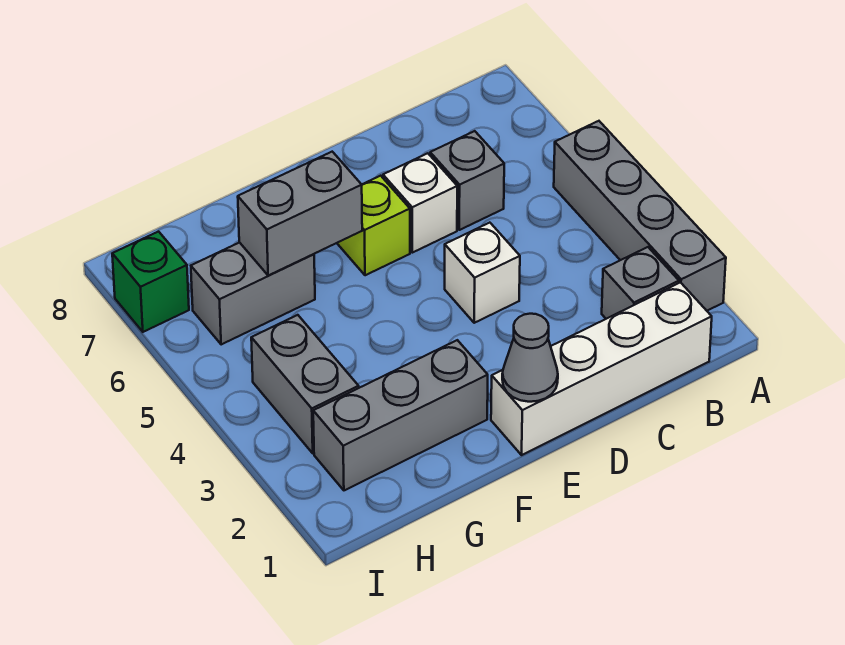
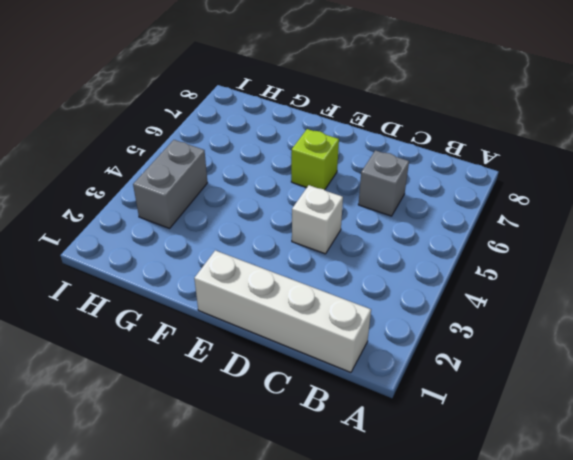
none -> grey brick A2:A5 level 1
none -> grey brick B2 level 1
none -> white brick D6 level 1

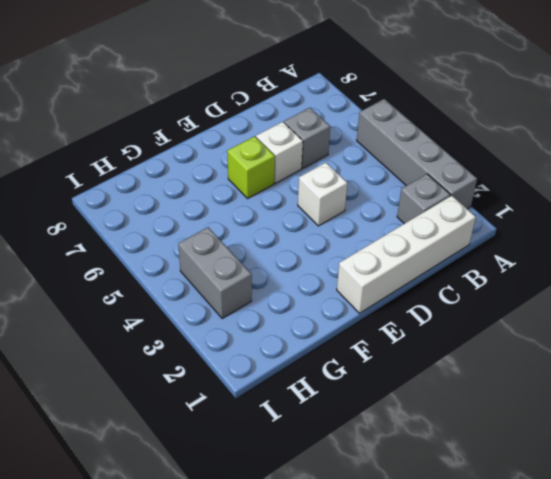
none -> grey brick F2:H2 level 1
none -> grey brick G6:H6 level 1
none -> green brick I7 level 1

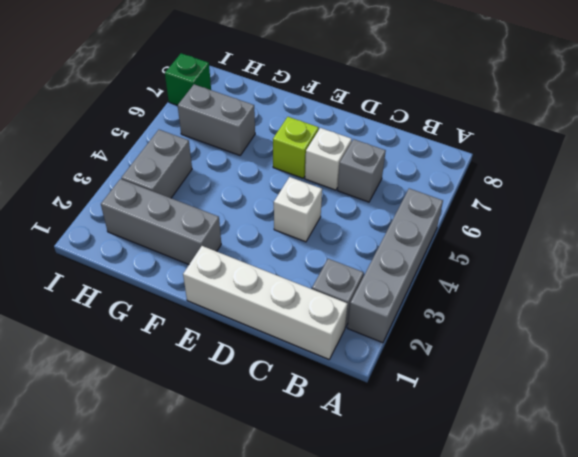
none -> grey cone E1 level 2
none -> grey brick F6:G6 level 2

